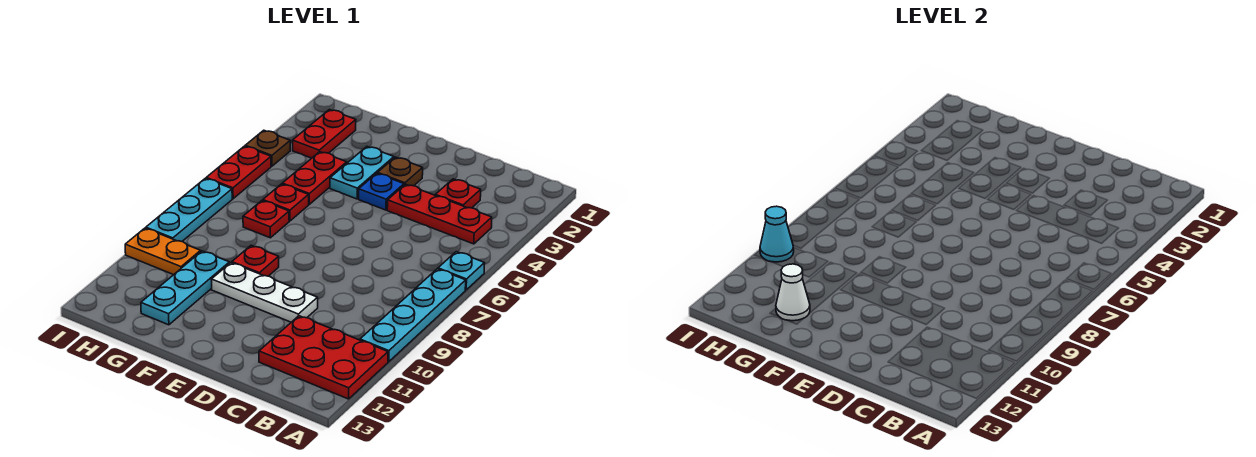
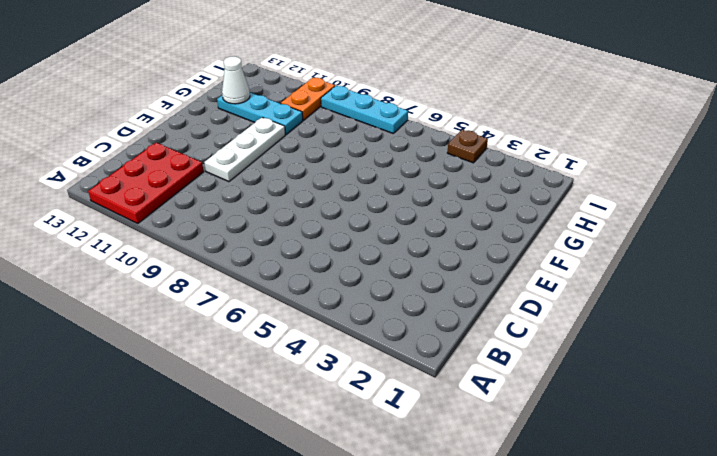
none -> cyan plate A6 level 1
none -> cyan plate A7:A10 level 1
none -> red plate B4:D4 level 1

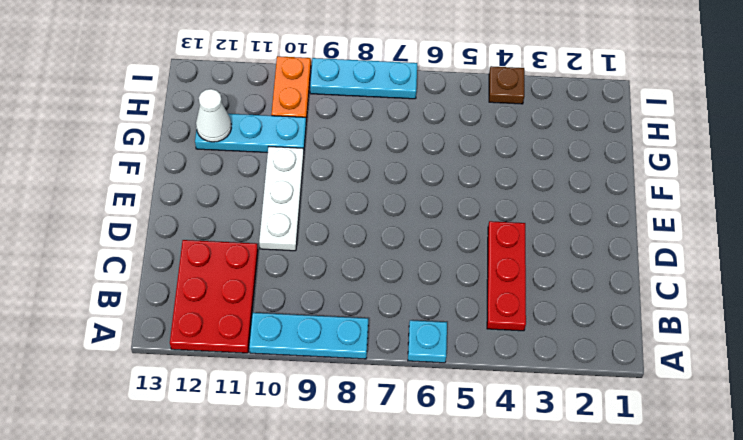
cyan plate A8:A10 level 1 -> cyan plate A7:A10 level 1
none -> red plate C3 level 1
none -> brown plate E3 level 1
none -> blue plate E4 level 1

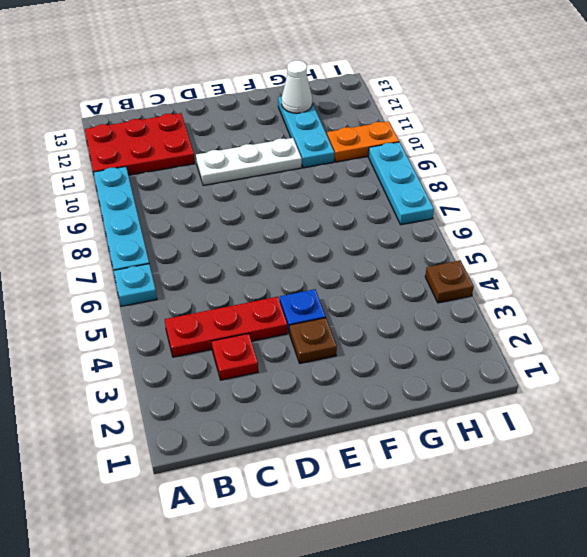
none -> cyan plate F3:F4 level 1
none -> red plate F9 level 1
none -> red plate G4:G5 level 1

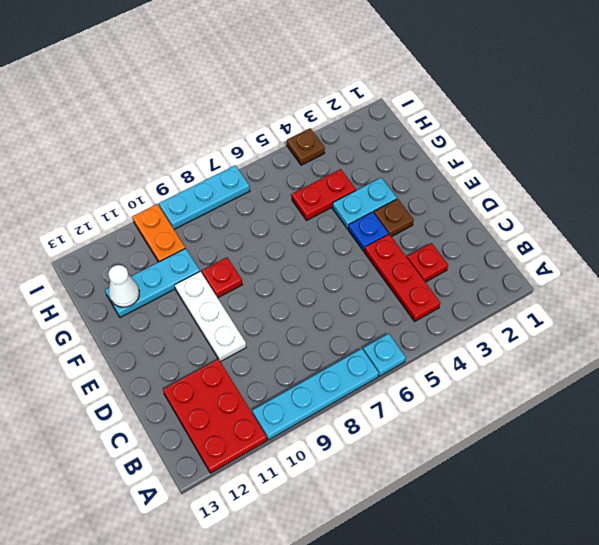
none -> red plate G6 level 1
none -> red plate G7 level 1
none -> red plate H2:H3 level 1

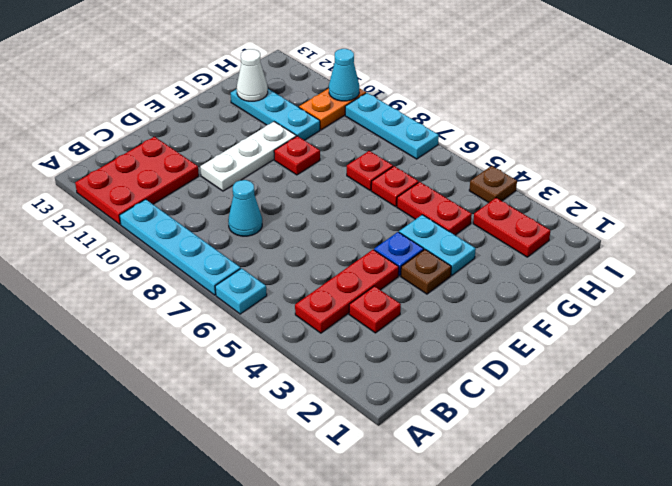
cyan cone C8 level 1 -> none
none -> red plate I5:I6 level 1

